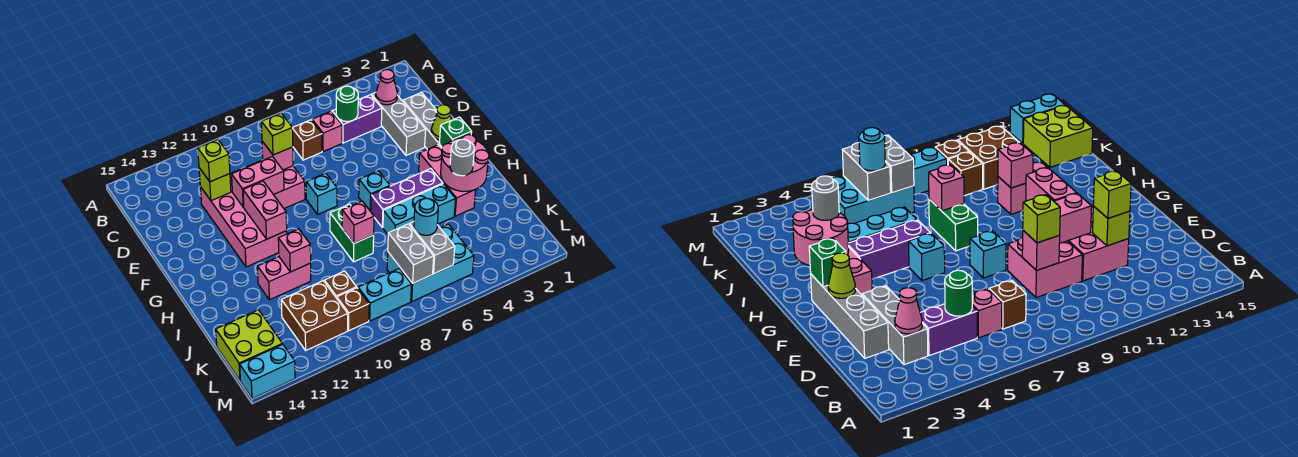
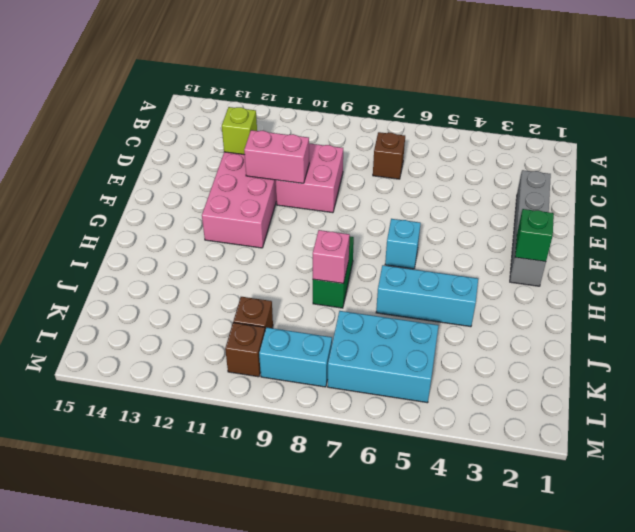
none -> grey brick C3:E3 level 1
none -> purple brick C4:C5 level 1
none -> pink brick C6 level 1
none -> cyan brick F8 level 1

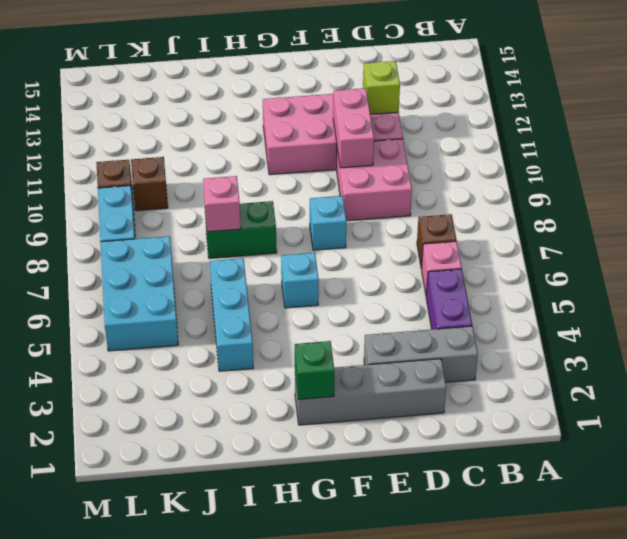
none -> pink brick G3:I3 level 1
none -> purple brick H4:H6 level 1
none -> pink brick I11:I12 level 1
none -> brown brick K11:L12 level 1

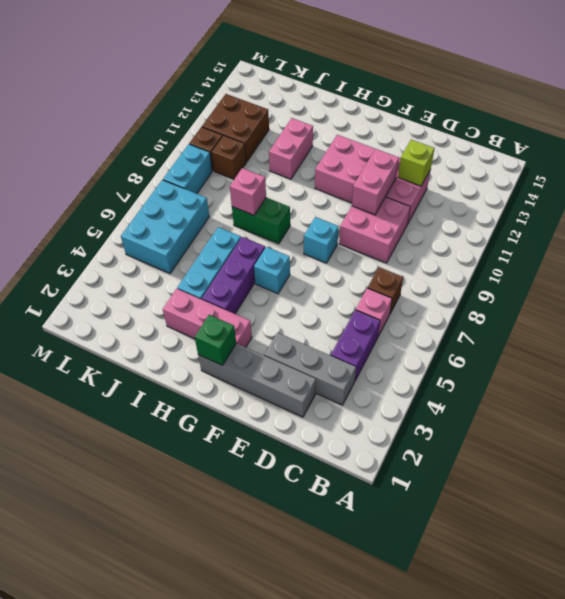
none -> lime brick K14:L15 level 1
none -> cyan brick M14:M15 level 1
none -> pink cone C3 level 2
none -> green round brick C5 level 2

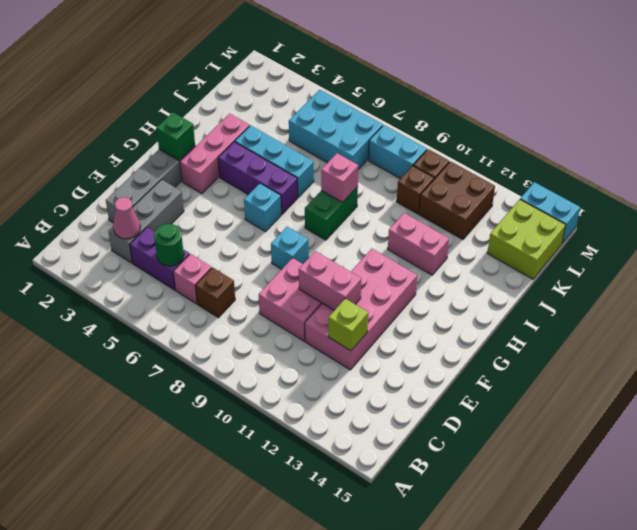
none -> pink brick D9 level 2
none -> lime cone F2 level 2
none -> pink brick F11:G11 level 2
none -> pink round brick H2:I3 level 2

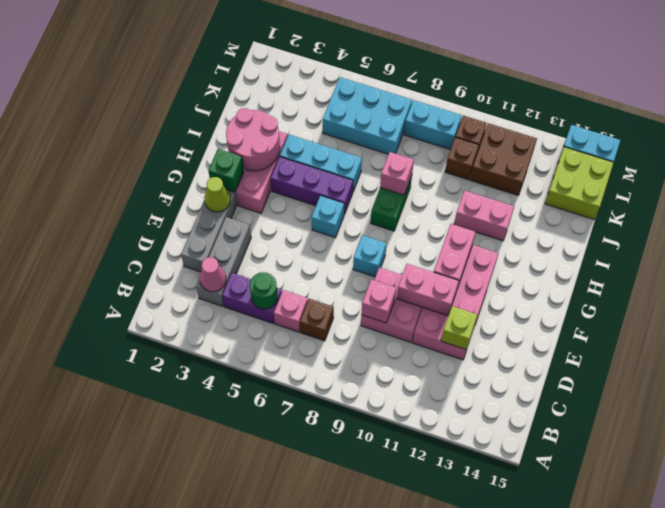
none -> pink brick I11 level 2
none -> grey brick K6:L6 level 2
none -> grey brick K7:L7 level 2
none -> lime brick D9 level 3

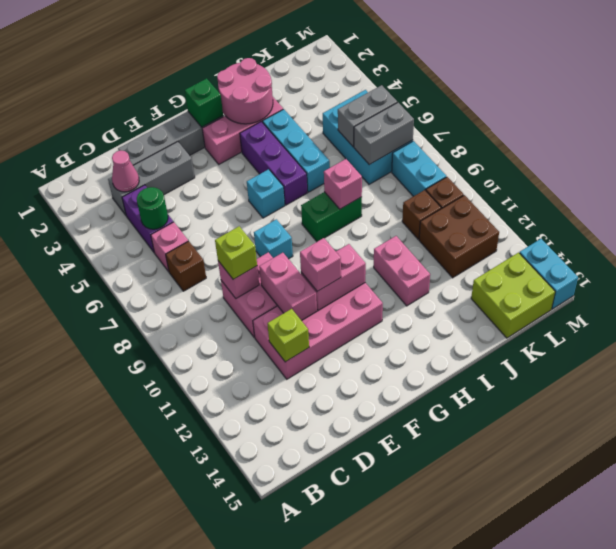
pink brick F11 level 3 -> pink brick I11 level 2
none -> lime cone F2 level 2
none -> lime brick D12 level 3
none -> grey round brick I3 level 3
none -> cyan round brick K6 level 3

